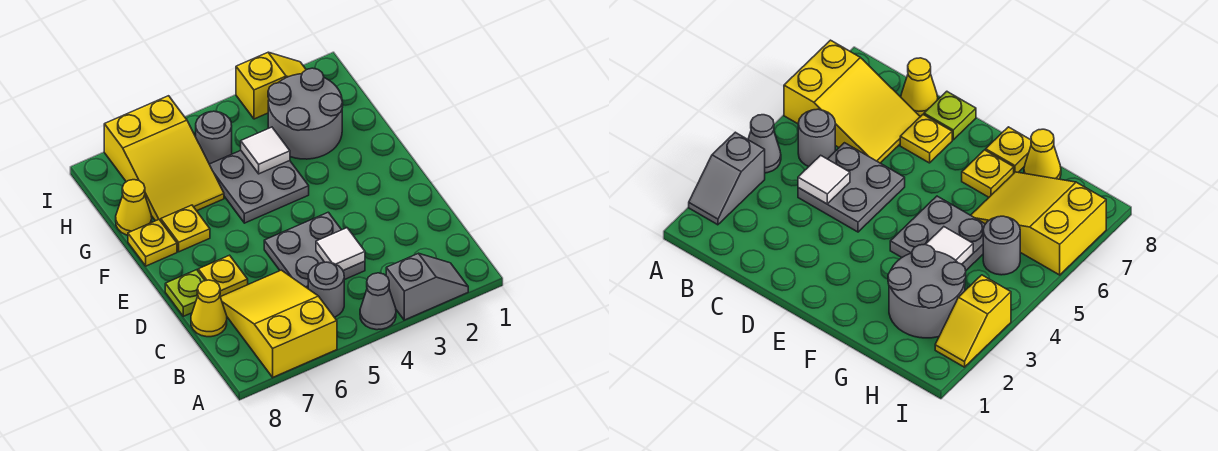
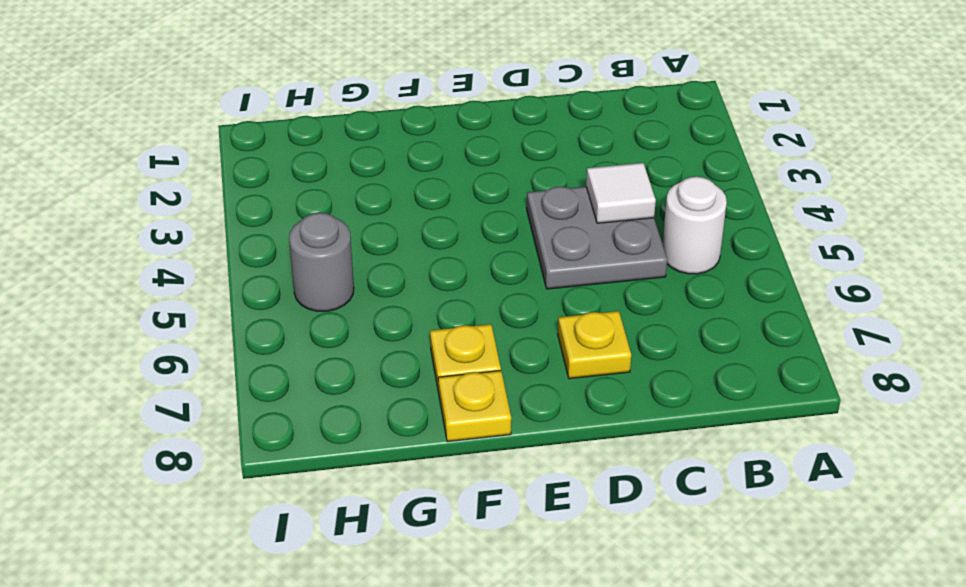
white round brick B5 level 1 -> grey round brick B5 level 1
none -> grey slope A2:A3 level 1 top 3
none -> grey cone A4 level 1
none -> yellow slope A6:C7 level 1 top A

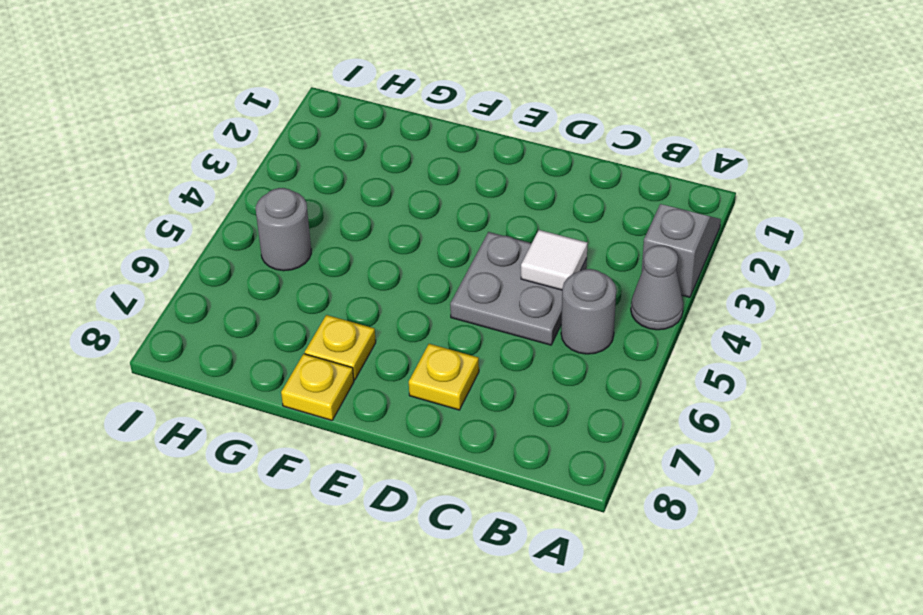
none -> yellow slope A6:C7 level 1 top A
none -> yellow cone C8 level 1
none -> lime plate D8 level 1

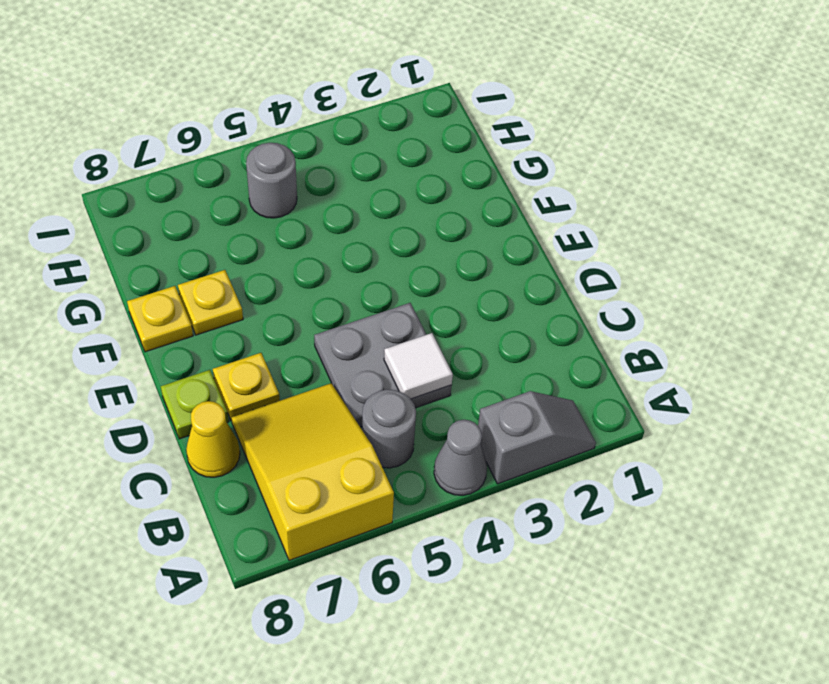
none -> grey plate F4:G5 level 1
none -> grey round brick G2:H3 level 1
none -> yellow slope G6:I7 level 1 top I

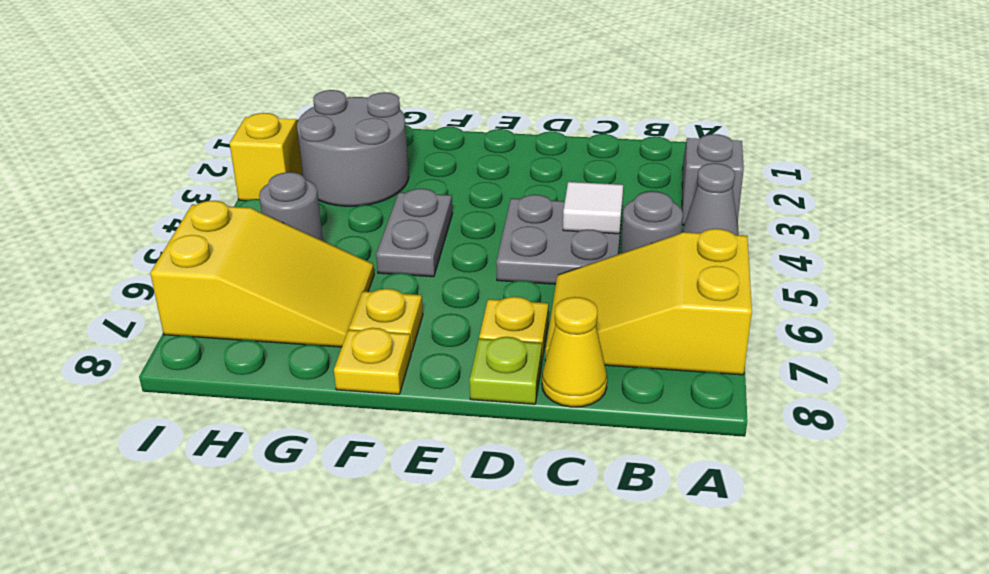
grey plate F4:F5 level 1 -> grey plate F4:G5 level 1
none -> yellow cone G8 level 1
none -> white tile G4 level 2

